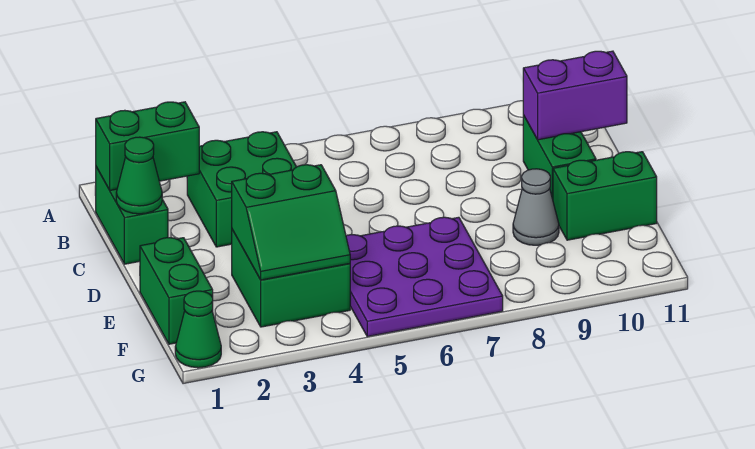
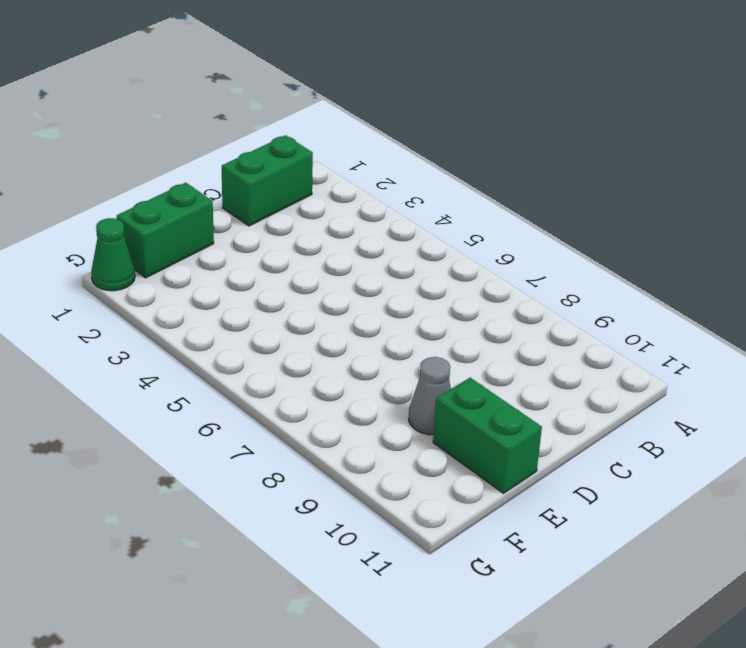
none -> green brick B3:C4 level 1
none -> green brick C10:D10 level 1
none -> green brick E3:F4 level 1

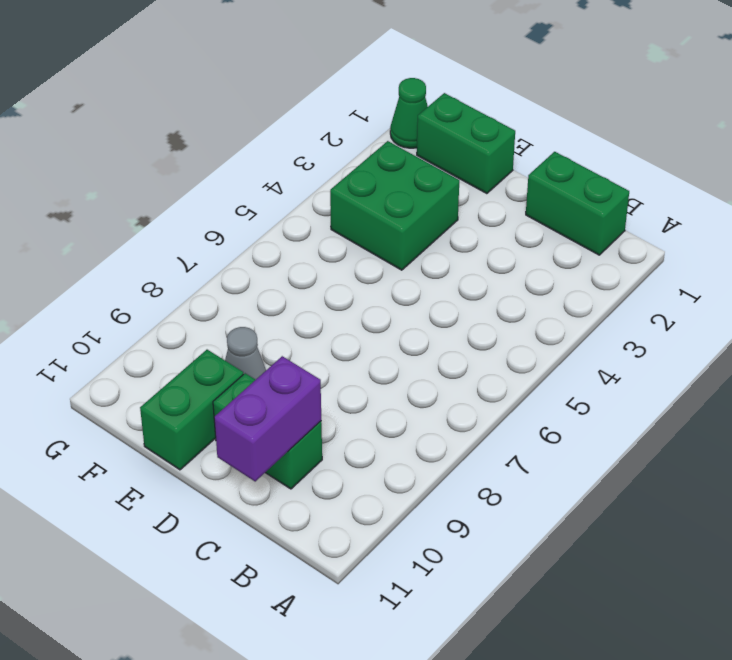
none -> green brick B3:C4 level 1
none -> purple plate E5:G7 level 1
none -> green brick B1:B2 level 2

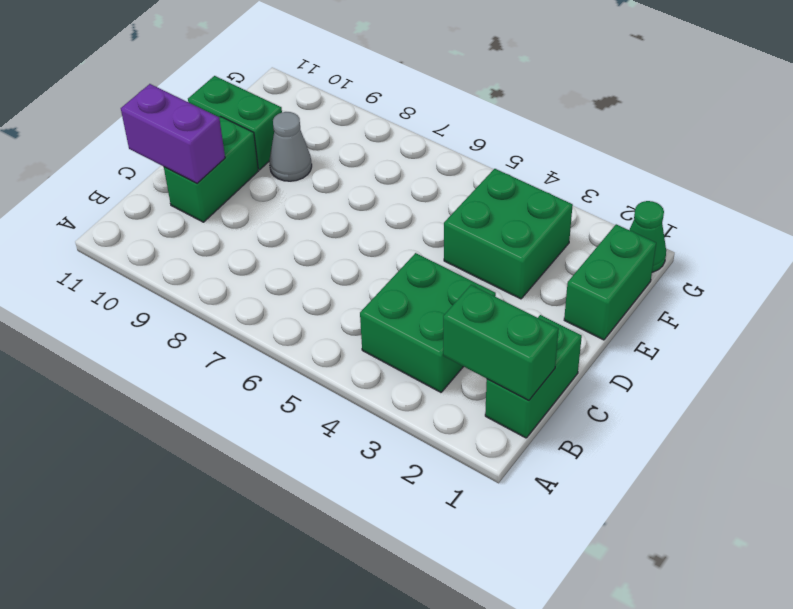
none -> purple plate E5:G7 level 1
none -> green cone C1 level 2
none -> green slope E3:F4 level 2 top E

